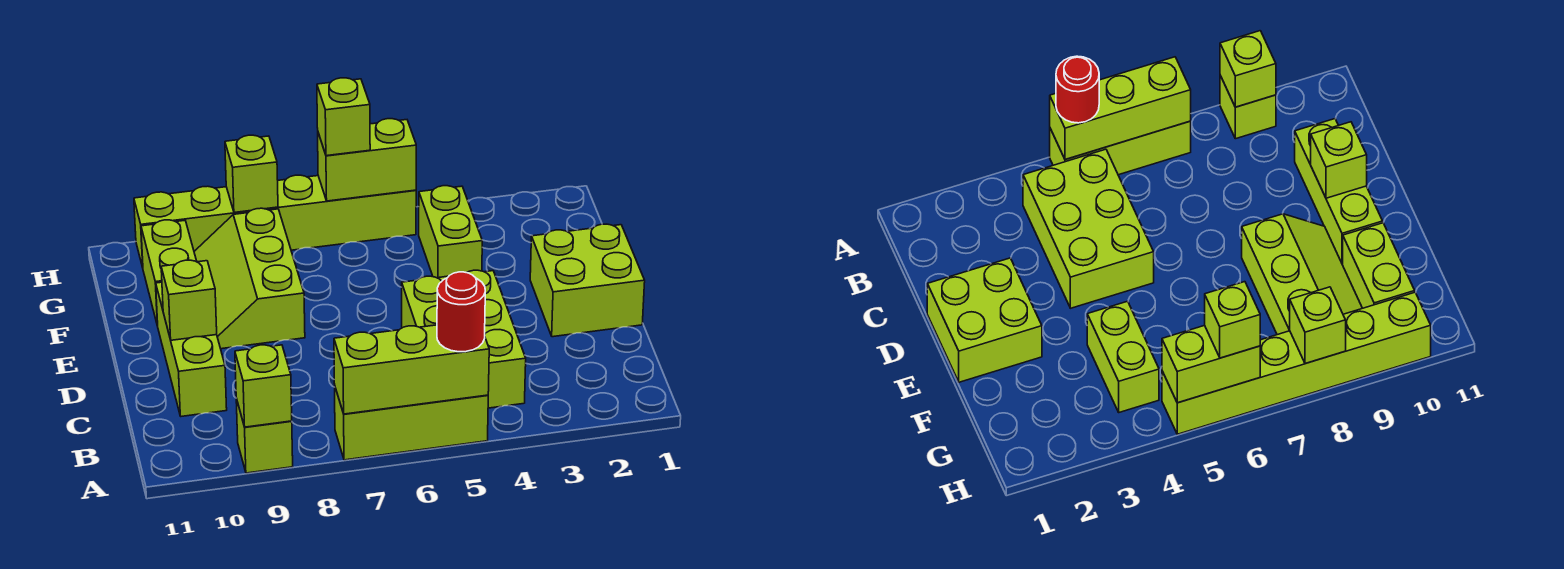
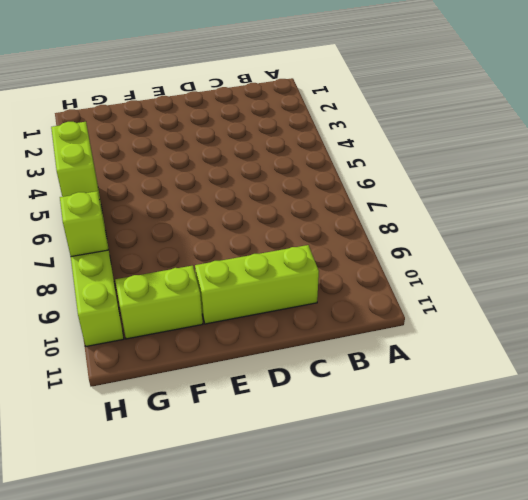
none -> lime brick A5:A7 level 1
none -> lime brick A9 level 1
none -> lime brick B4:D5 level 1

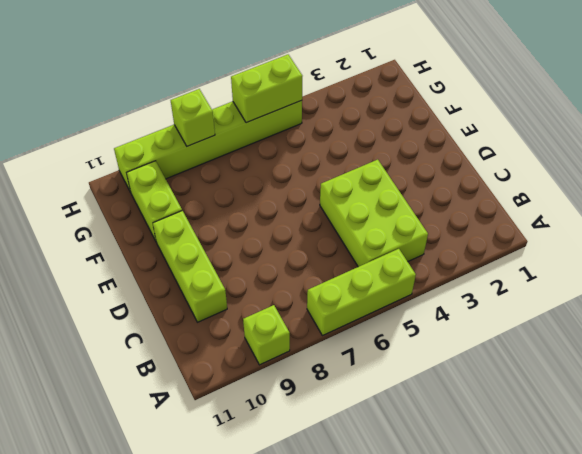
none -> lime brick D1:E2 level 1
none -> lime slope E8:G9 level 1 top 8
none -> lime brick F4:G4 level 1

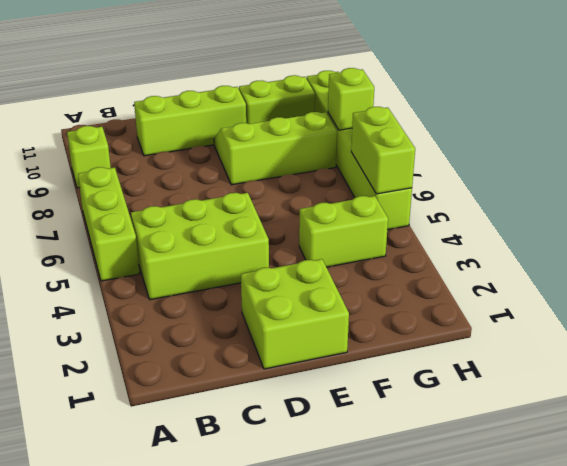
none -> lime brick A5:A7 level 2
none -> lime brick A9 level 2
none -> lime brick D10 level 2

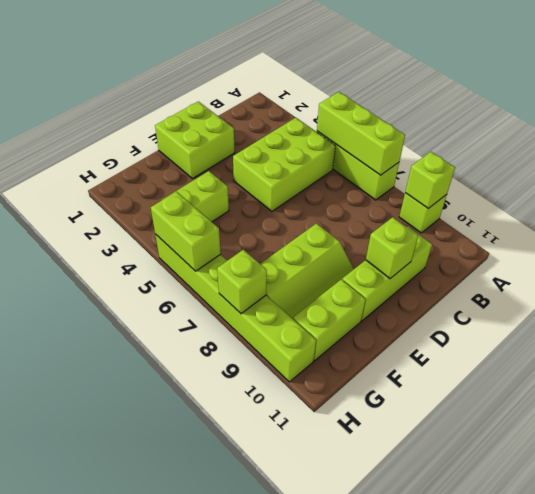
none -> red round brick A5 level 3
none -> lime brick H6 level 3

